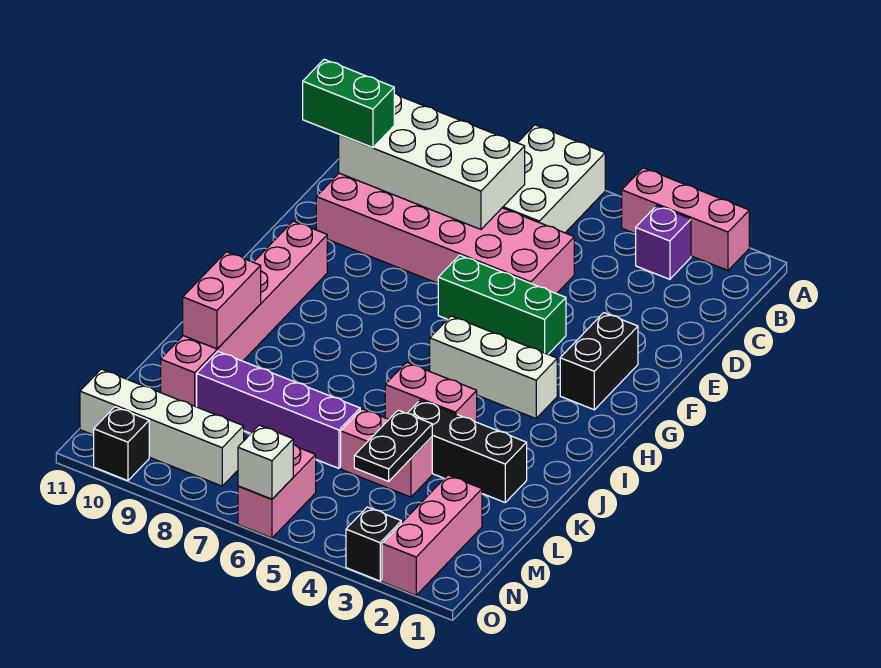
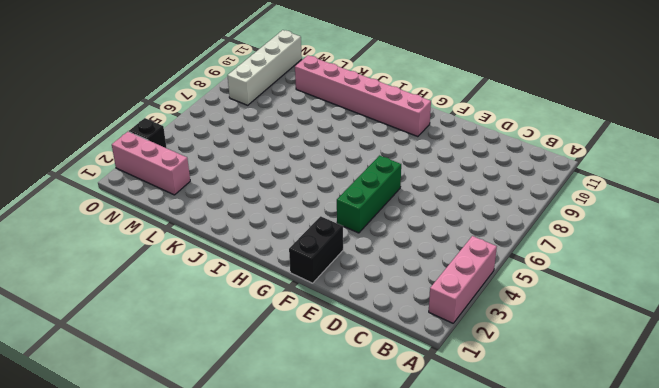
black brick F1:F2 level 1 -> black brick F2:G2 level 1
none -> white brick A6:C7 level 1
none -> purple brick B3 level 1
none -> pink brick D5:E10 level 1

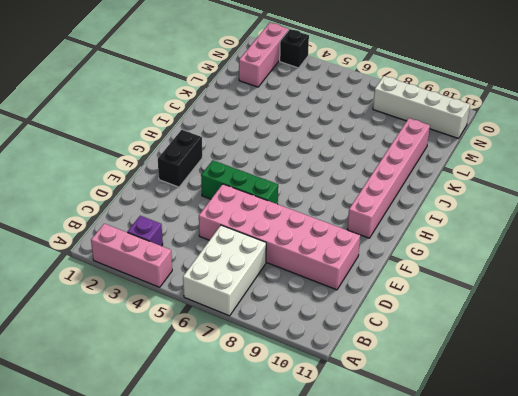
none -> white brick H3:H5 level 1
none -> pink brick J4:J5 level 1
none -> black brick K2:K4 level 1

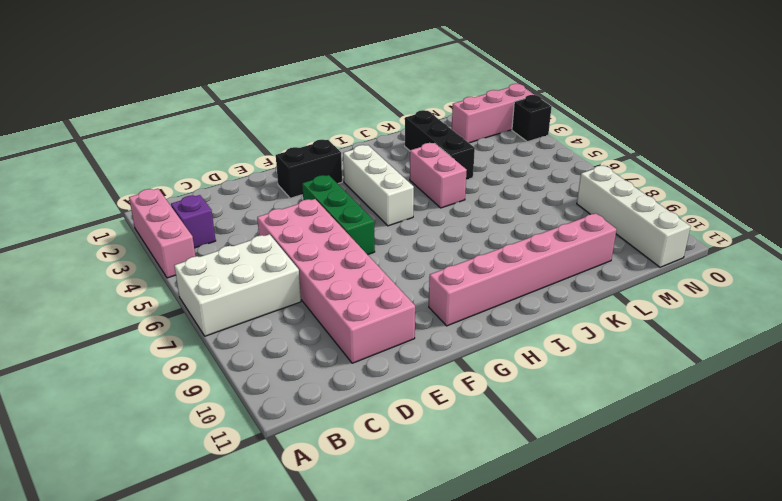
none -> pink brick L4:L5 level 1
none -> purple brick L6:L9 level 1
none -> pink brick N6:O6 level 1

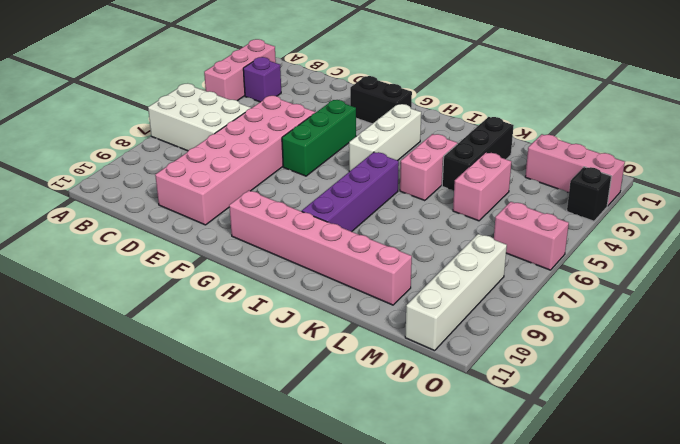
purple brick I6:I9 level 1 -> purple brick L6:L9 level 1
none -> black brick O10 level 1
none -> white brick C7:D10 level 2
none -> pink brick J10:K10 level 2

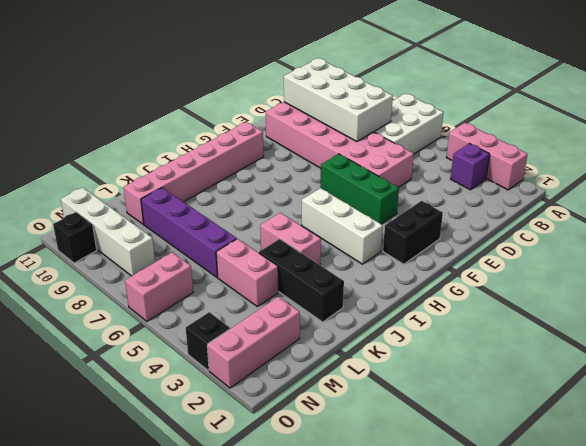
none -> pink brick J10:K10 level 2
none -> black plate L4:M4 level 2
none -> white brick O6 level 2

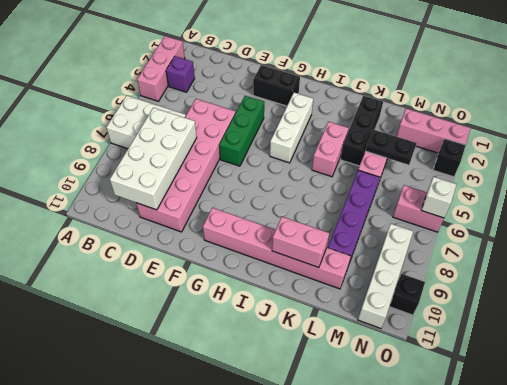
none -> green brick D10:D11 level 3

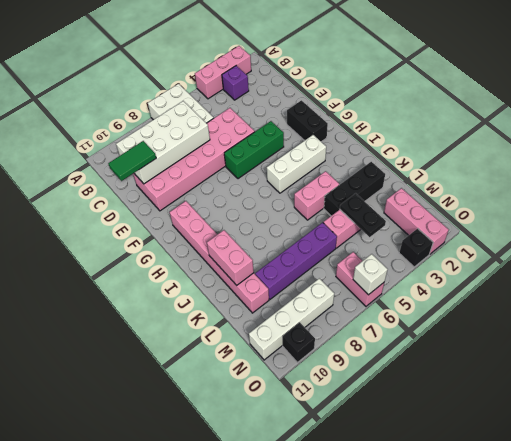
green tile D10:D11 level 3 -> green brick D10:D11 level 3

